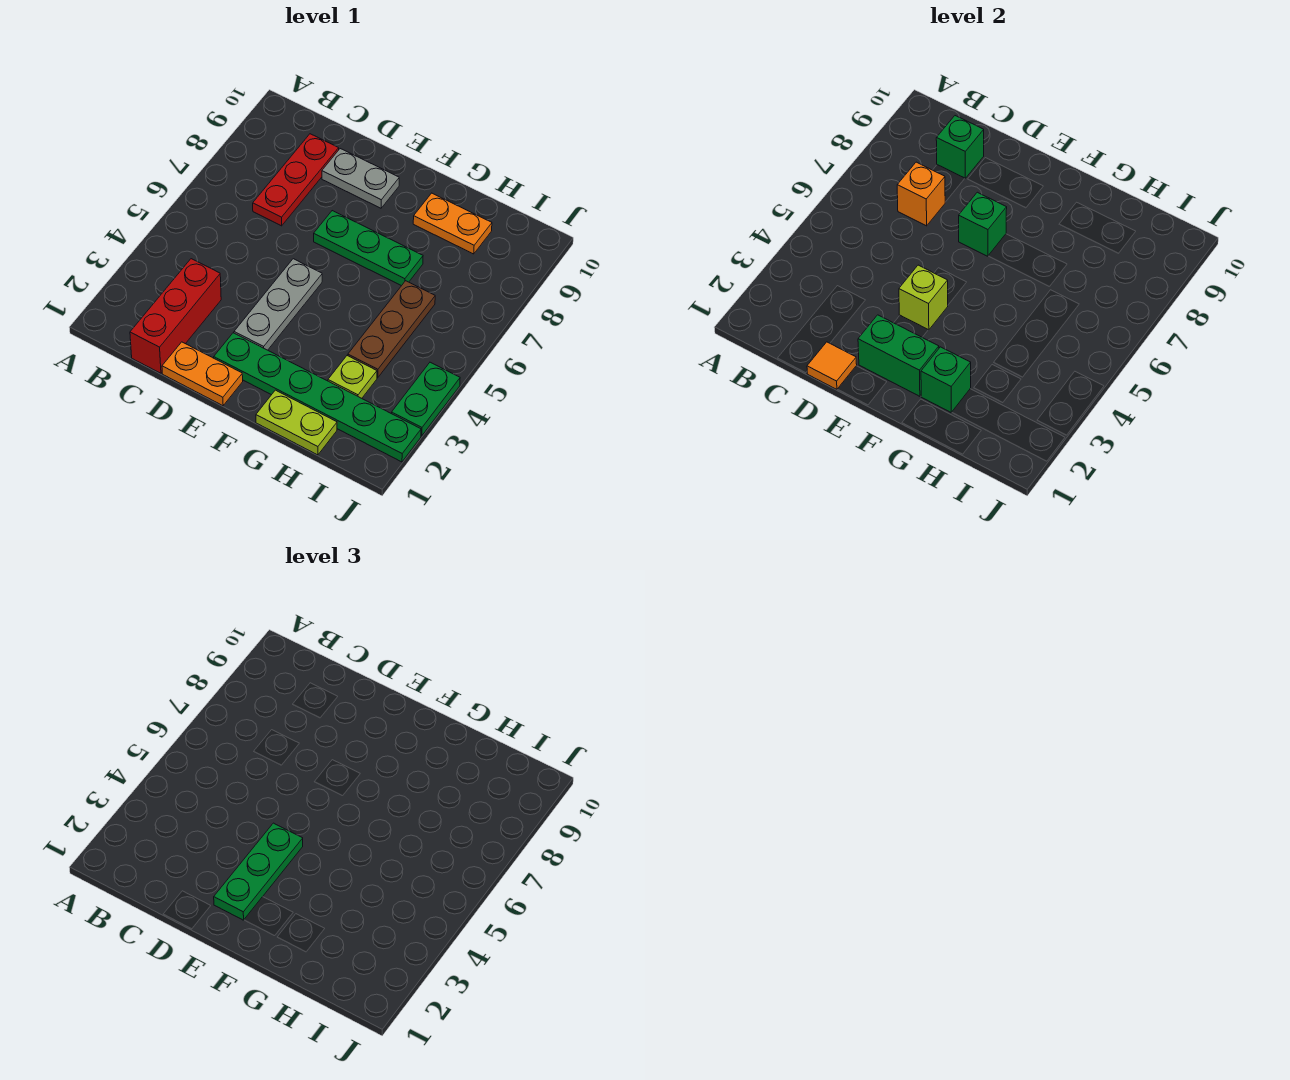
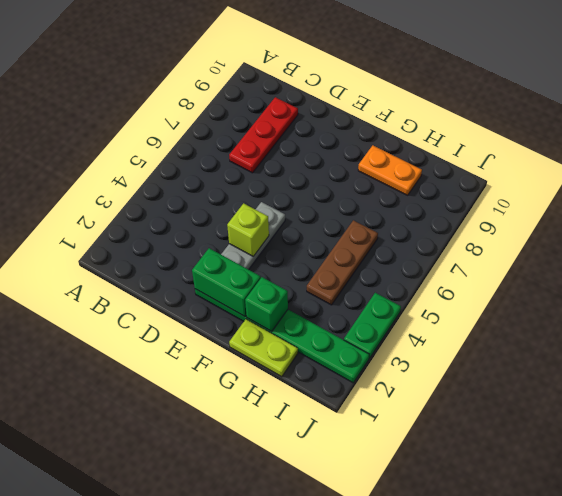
none -> red brick C1:C3 level 1
none -> orange plate D1:E1 level 1
none -> grey plate D9:E9 level 1

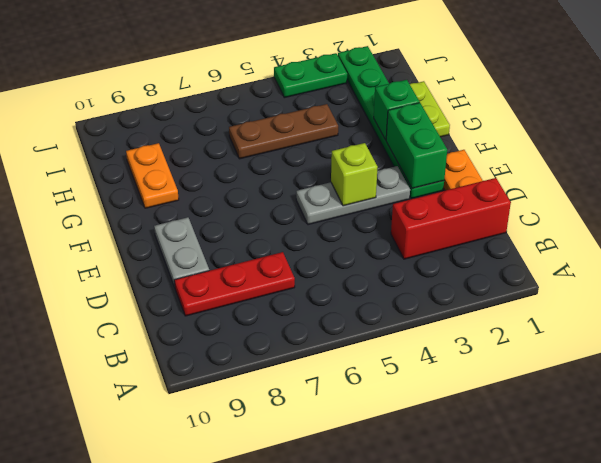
none -> green plate E7:G7 level 1
none -> lime plate H3 level 1
none -> orange brick C7 level 2

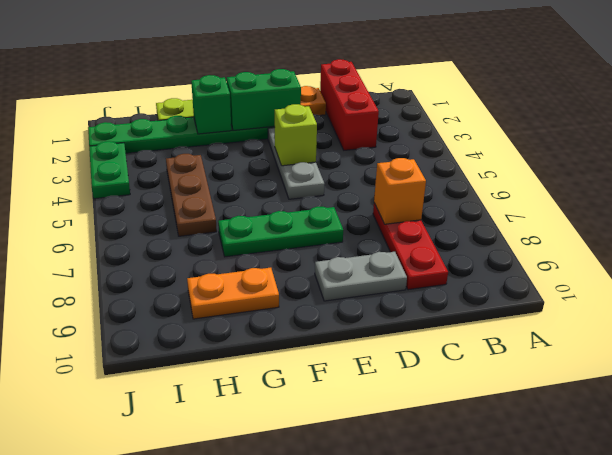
none -> lime plate H3 level 1
none -> green brick C9 level 2
none -> orange tile D1 level 2

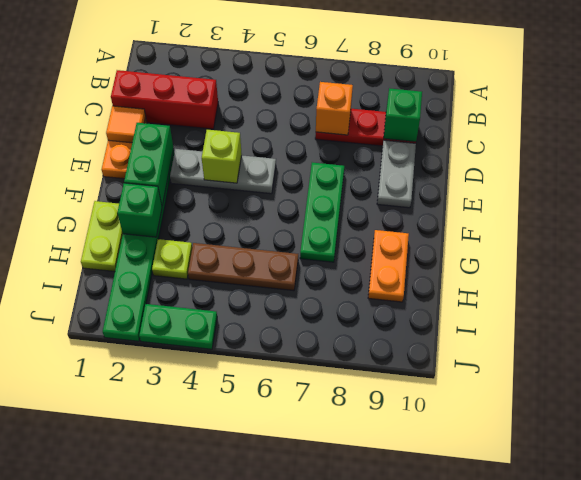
none -> green brick E7 level 2
none -> green plate E2:E4 level 3

